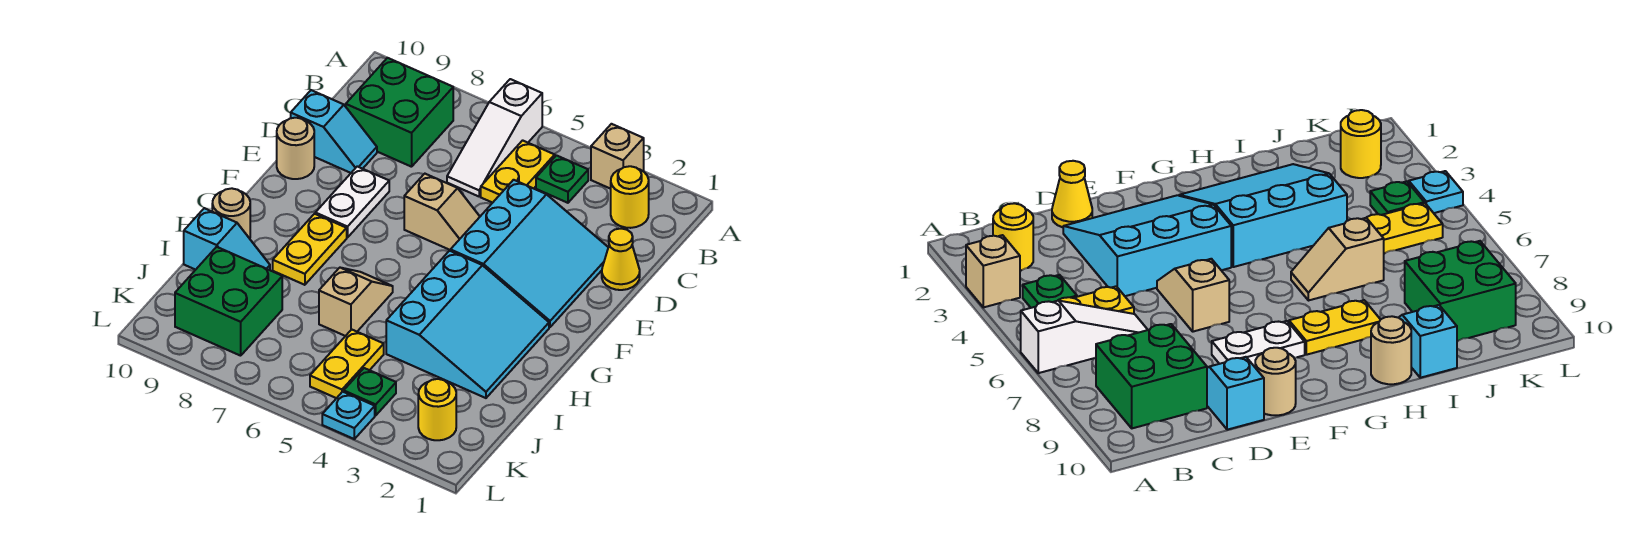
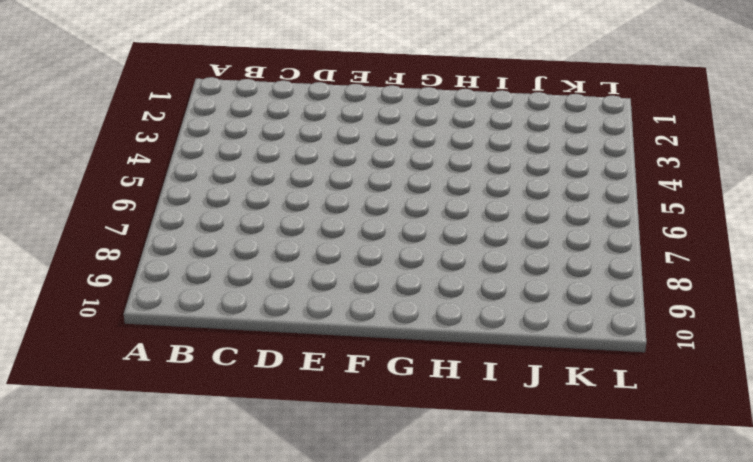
none -> tan brick A3 level 1
none -> white slope A6:C6 level 1 top A
none -> yellow round brick B2 level 1

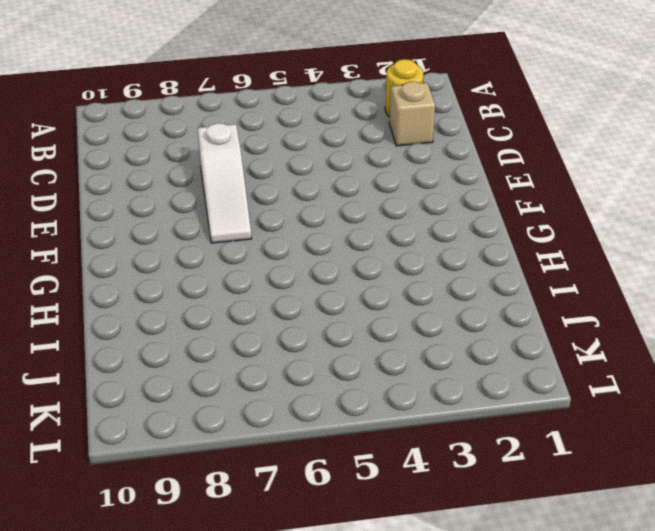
tan brick C2 level 1 -> tan brick A3 level 1
white slope D7:F7 level 1 top D -> white slope A6:C6 level 1 top A
none -> green plate B4 level 1
none -> yellow plate B5:C5 level 1
none -> green brick B8:C9 level 1

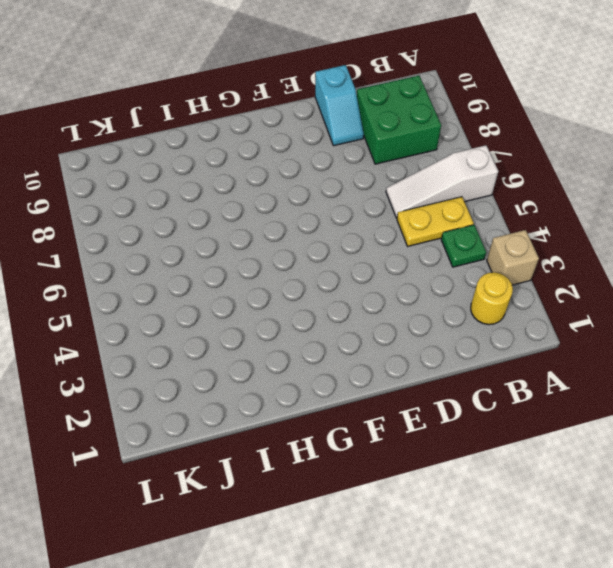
none -> yellow cone D1 level 1
none -> cyan slope D2:F4 level 1 top 4
none -> tan slope E5:E6 level 1 top 6

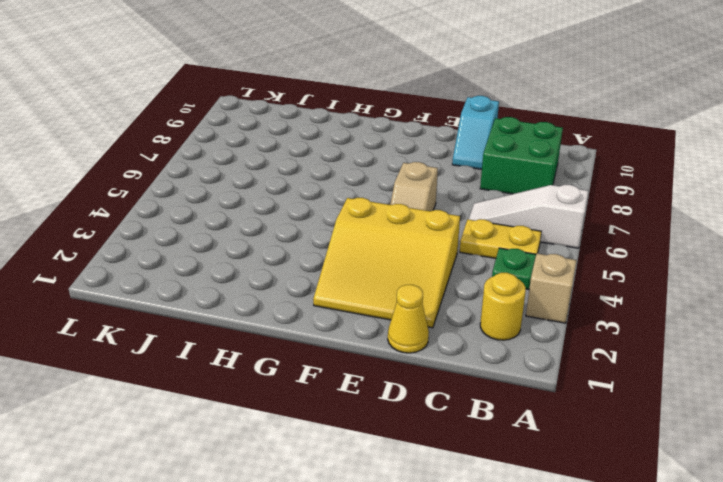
yellow slope D2:F4 level 1 top 4 -> cyan slope D2:F4 level 1 top 4
none -> white plate E8:F8 level 1
none -> tan round brick E10 level 1
none -> cyan slope G2:I4 level 1 top 4

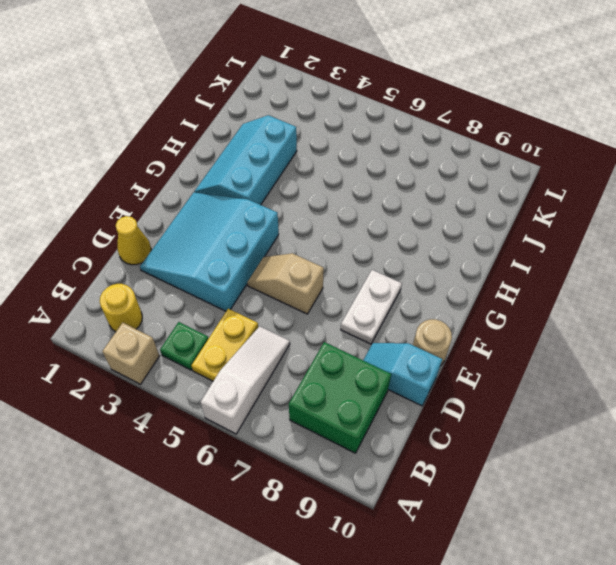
cyan slope G2:I3 level 1 top 3 -> cyan slope G2:I4 level 1 top 4
none -> yellow plate G8:H8 level 1
none -> tan slope H6:I6 level 1 top I
none -> tan round brick H10 level 1

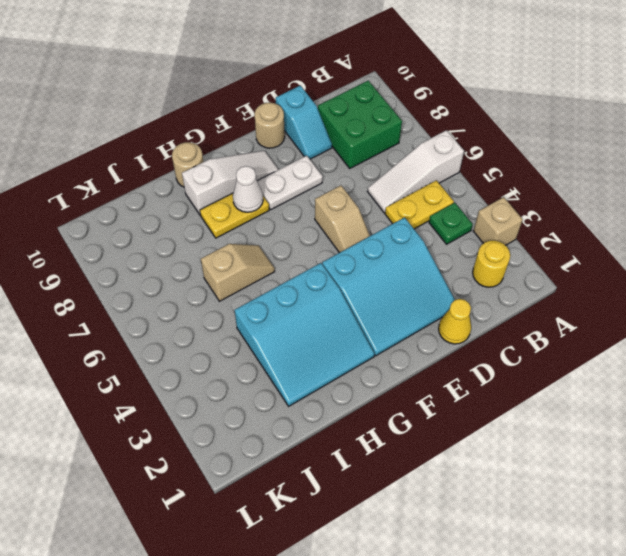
white slope F9:H9 level 1 top H -> none
white cone G8 level 2 -> none
none -> cyan slope I9:I10 level 1 top 10
none -> yellow plate J5:K5 level 1
none -> green brick J8:K9 level 1

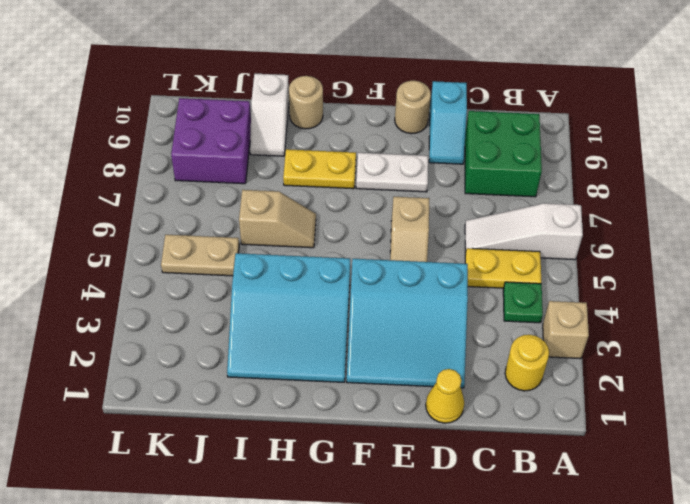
white slope I9:I10 level 1 top 10 -> cyan slope I9:I10 level 1 top 10
tan plate J5:K5 level 1 -> yellow plate J5:K5 level 1
purple brick J8:K9 level 1 -> green brick J8:K9 level 1
none -> yellow round brick K2 level 1
none -> green plate K4 level 1
none -> cyan plate L4 level 1

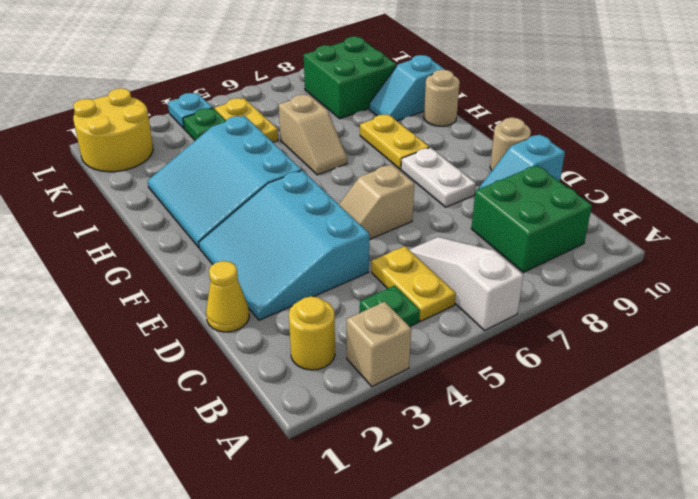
yellow round brick K1:L2 level 1 -> yellow round brick K2 level 1

